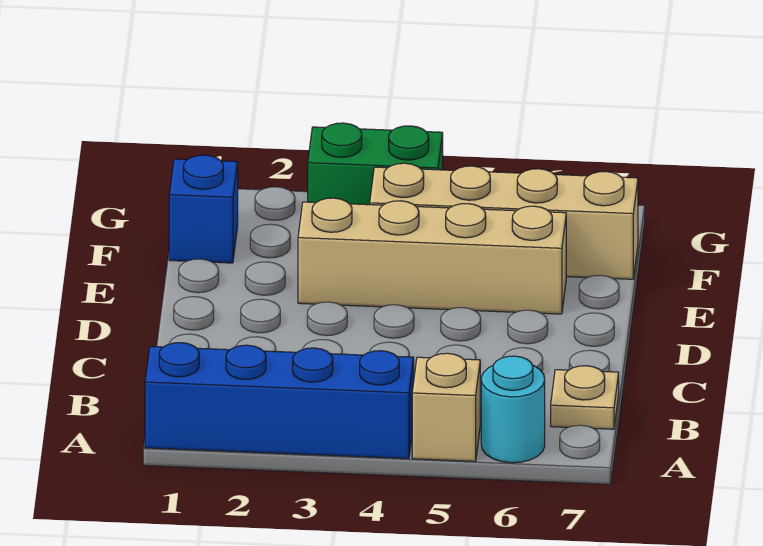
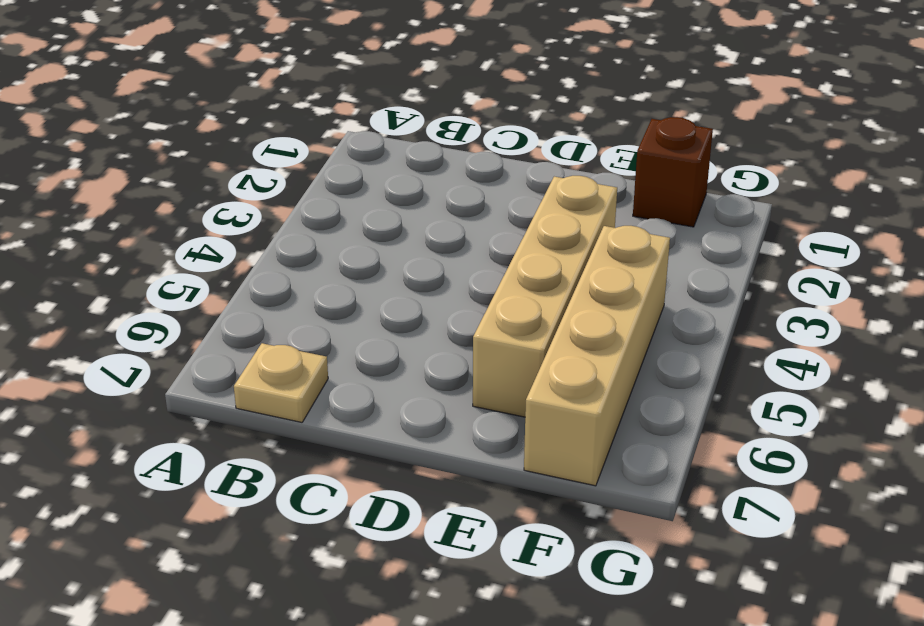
brown brick F1 level 1 -> blue brick F1 level 1
none -> blue brick A1:A4 level 1
none -> tan brick A5 level 1

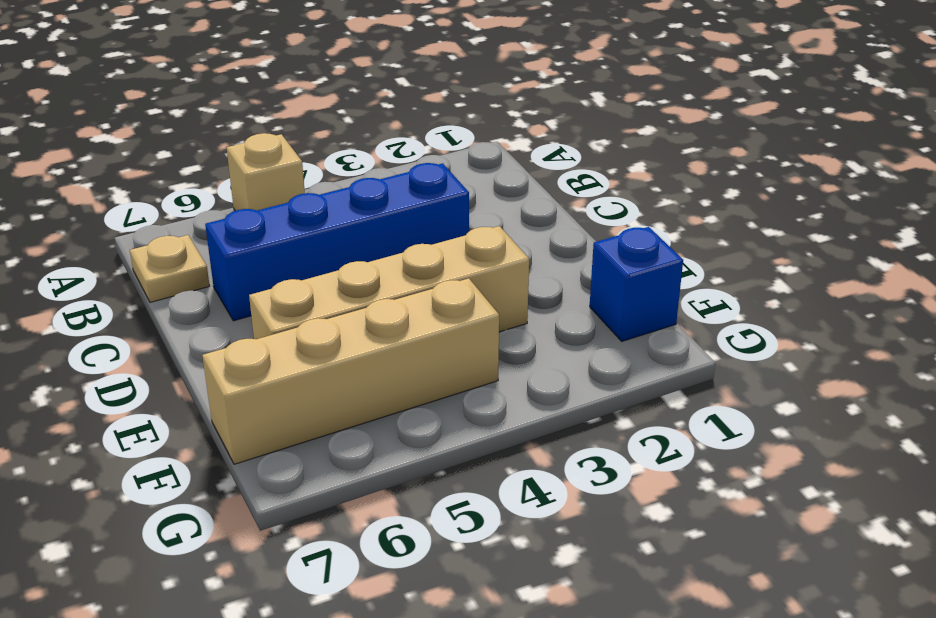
blue brick C3:C6 level 1 -> blue brick A1:A4 level 1
none -> cyan round brick A6 level 1
none -> green brick G3:G4 level 1

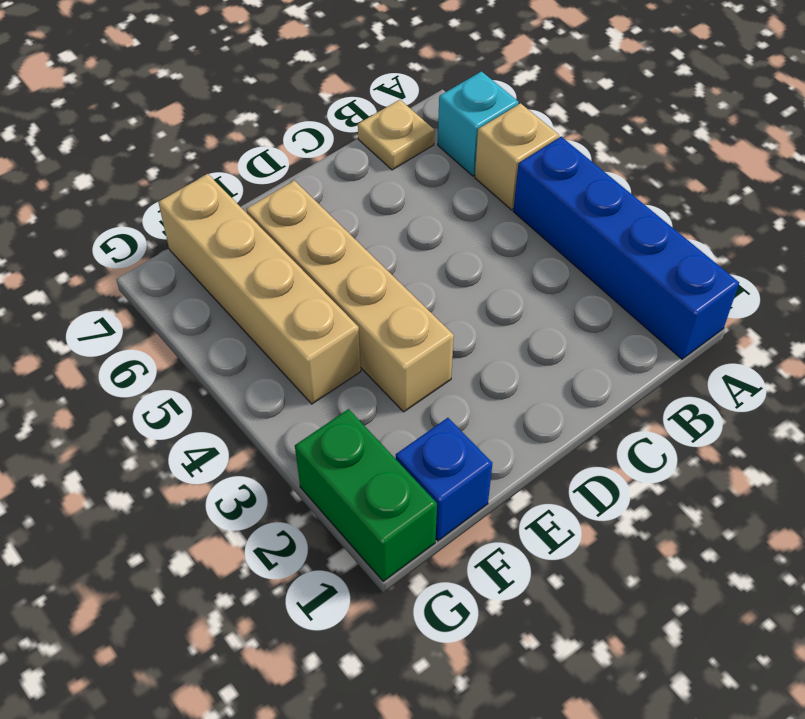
cyan brick A6 level 1 -> cyan round brick A6 level 1
green brick G1:G2 level 1 -> green brick G3:G4 level 1

